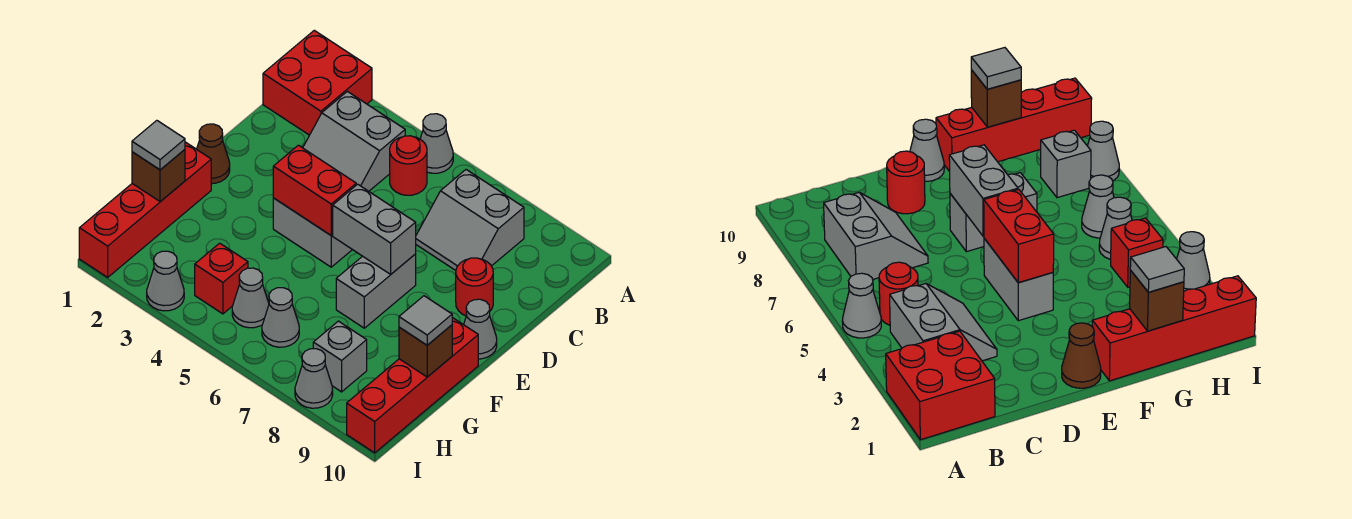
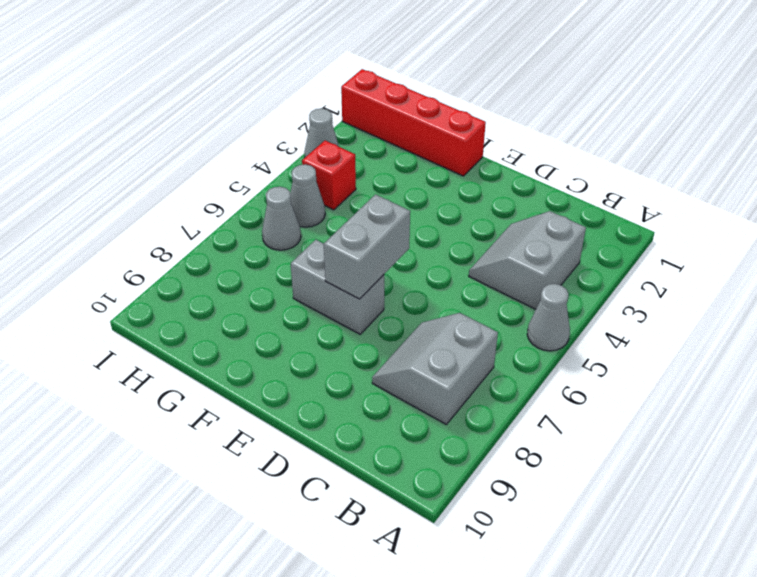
none -> red brick A1:B2 level 1
none -> red round brick B5 level 1
none -> red round brick D9 level 1

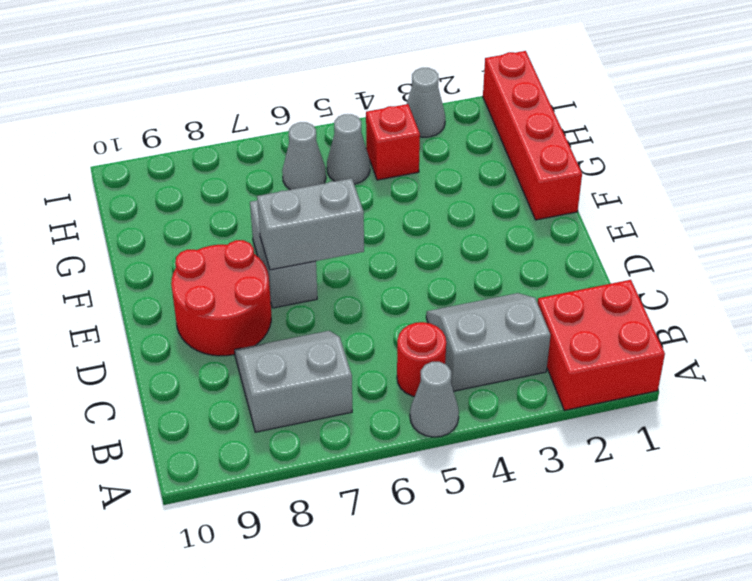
red round brick D8:E9 level 1 -> red round brick D9 level 1
none -> brown cone E1 level 1
none -> grey brick E4:E5 level 1
none -> grey cone E10 level 1

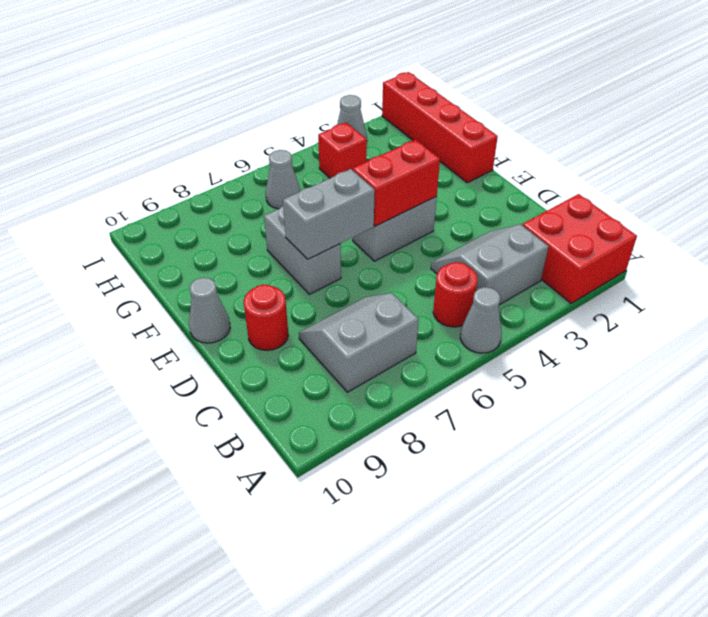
none -> brown cone E1 level 1
none -> red brick F10:I10 level 1
none -> grey cone H5 level 1

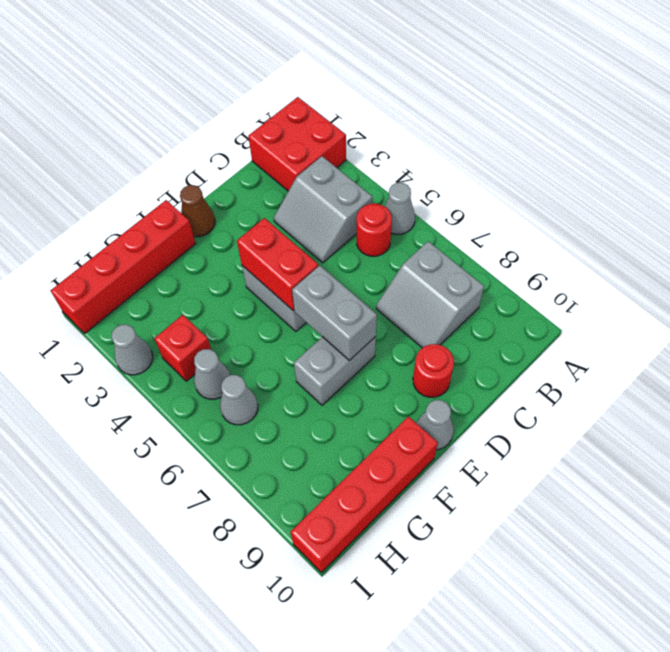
none -> grey brick H8 level 1
none -> grey cone I8 level 1
none -> brown brick G1 level 2

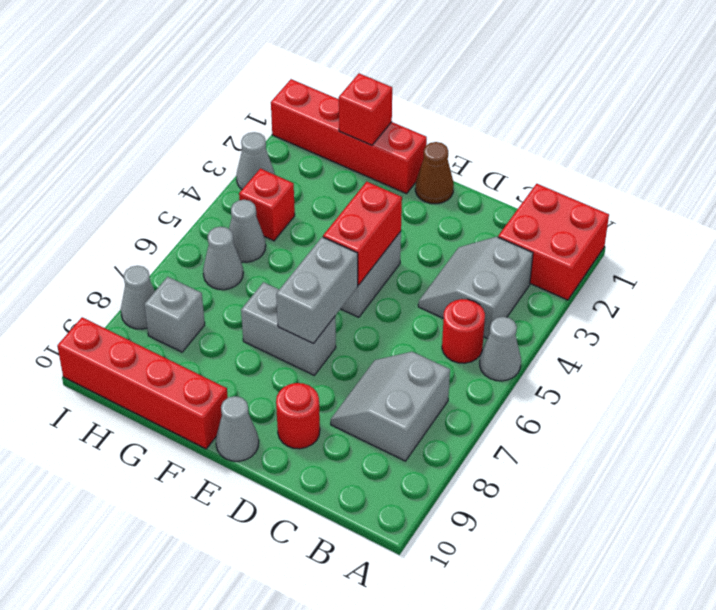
red brick G1 level 2 -> brown brick G1 level 2
none -> brown brick G10 level 2
none -> grey tile G1 level 3
none -> grey tile G10 level 3

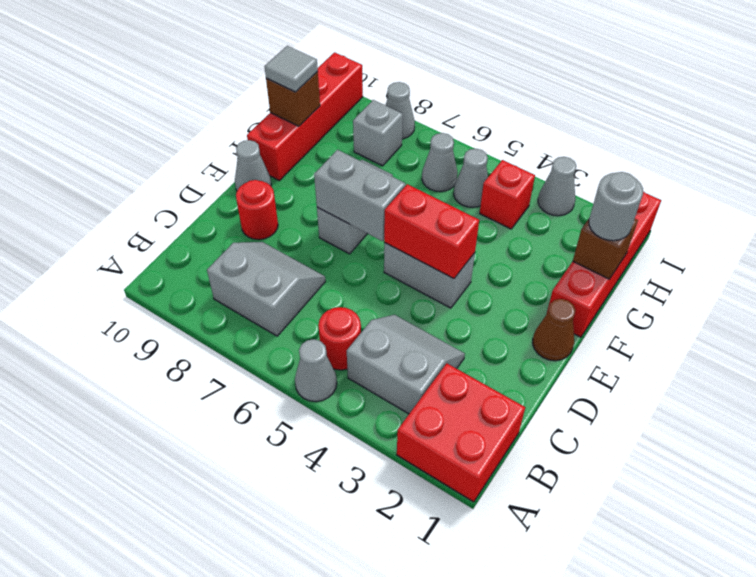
grey round brick G1 level 3 -> grey tile G1 level 3

